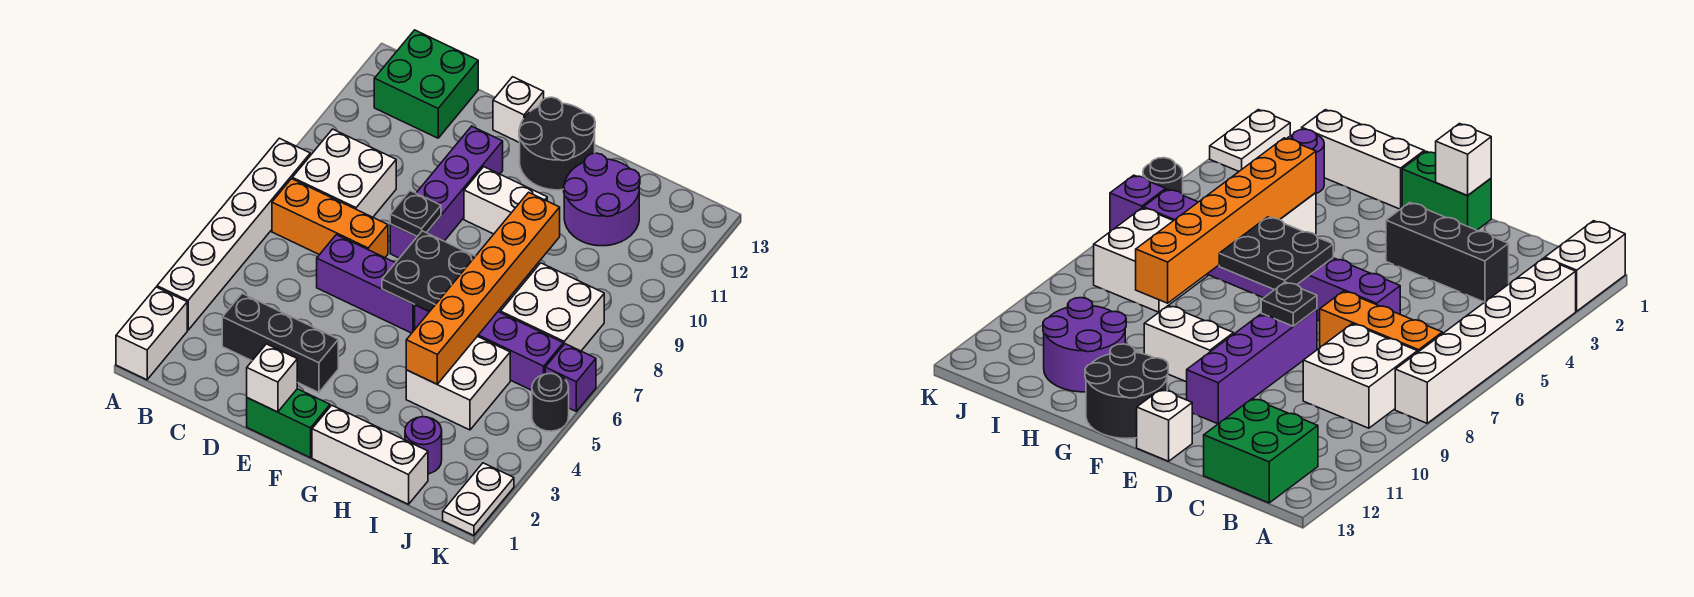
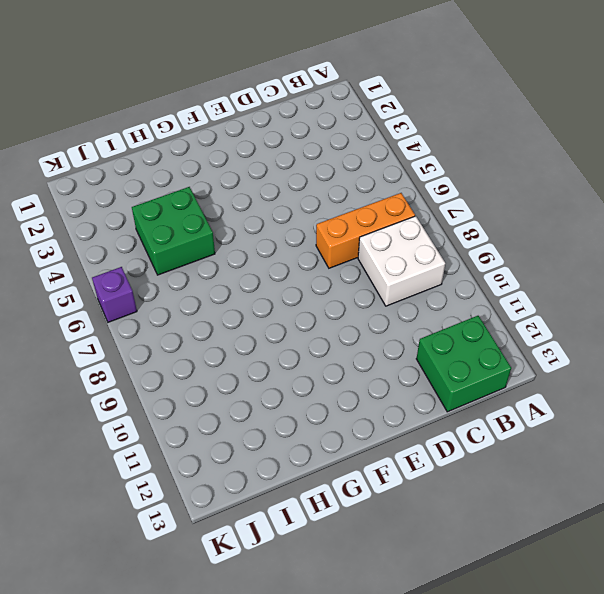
green brick H4:I5 level 1 -> white brick H4:I5 level 1
none -> white brick A1:A2 level 1
none -> white brick A3:A8 level 1
none -> black brick C3:E3 level 1

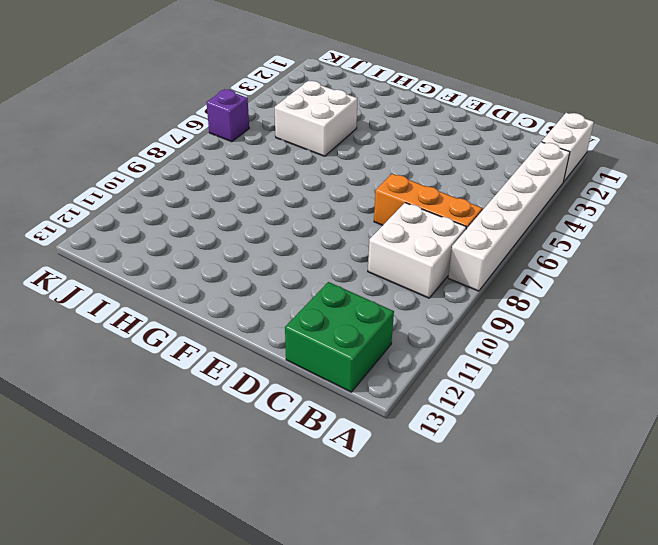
none -> black brick C3:E3 level 1
none -> purple brick D6:F6 level 1
none -> green brick E1:F1 level 1

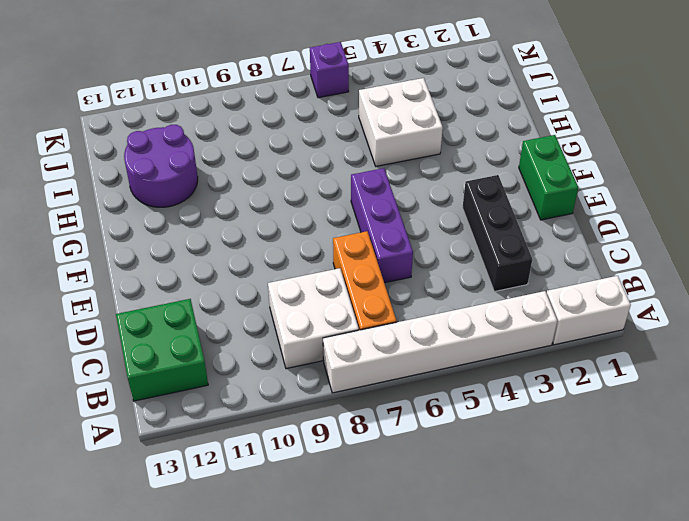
none -> purple brick E8:E11 level 1
none -> white brick E13 level 1
none -> white brick F10:G10 level 1

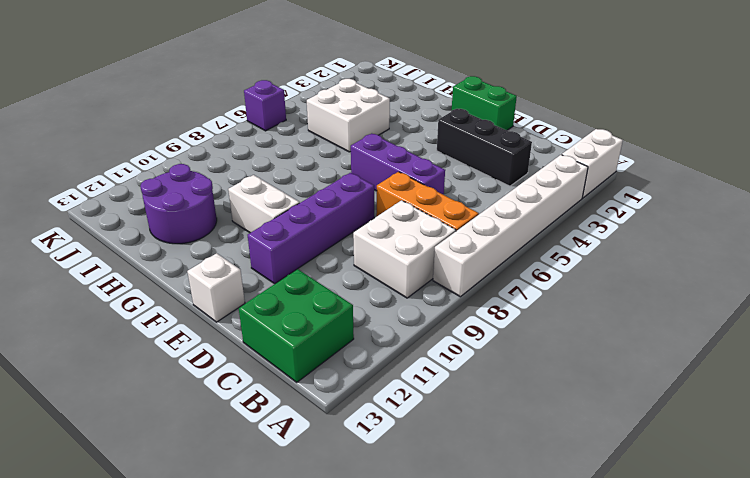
none -> black round brick F12:G13 level 1
none -> white brick G1:I1 level 1
none -> purple brick G6:J6 level 1

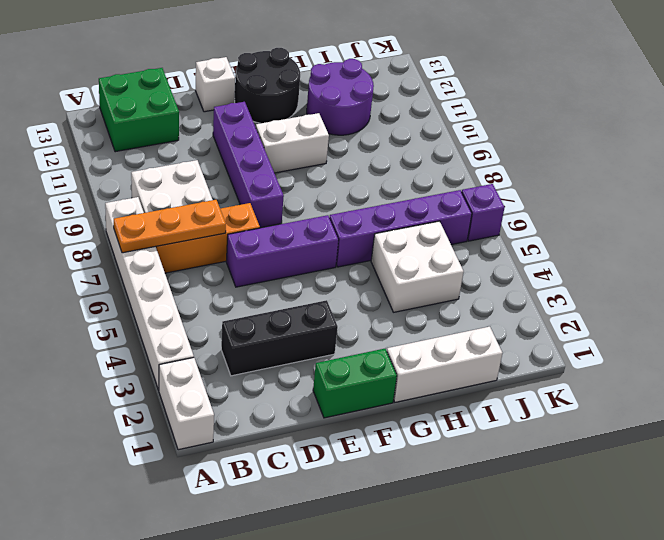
orange plate A7:C7 level 2 -> none
none -> purple round brick I2 level 1
none -> white brick I7:J8 level 1
none -> white plate K1:K2 level 1

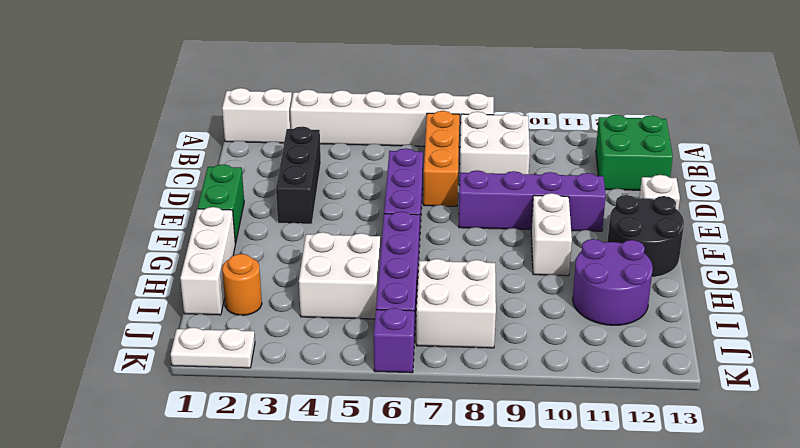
orange round brick I2 level 1 -> purple round brick I2 level 1
none -> black round brick K5 level 1
none -> white brick E1 level 2
none -> black plate E8 level 2

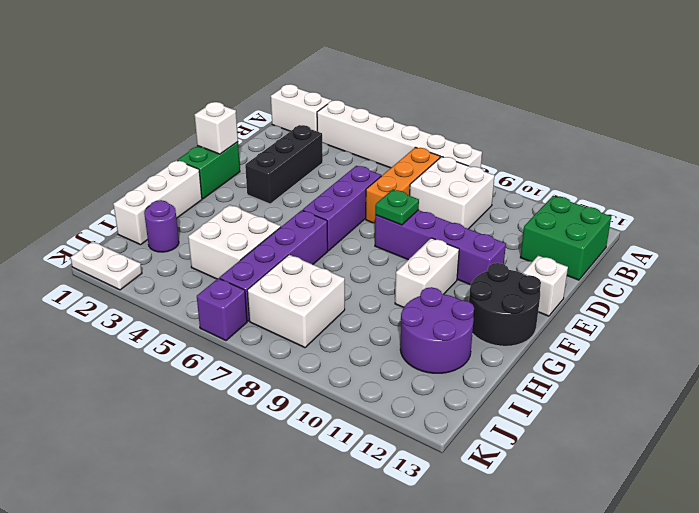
green plate E8 level 2 -> black plate E8 level 2
none -> black round brick K5 level 1
none -> black plate F6:G7 level 2
none -> orange brick H4:H9 level 2

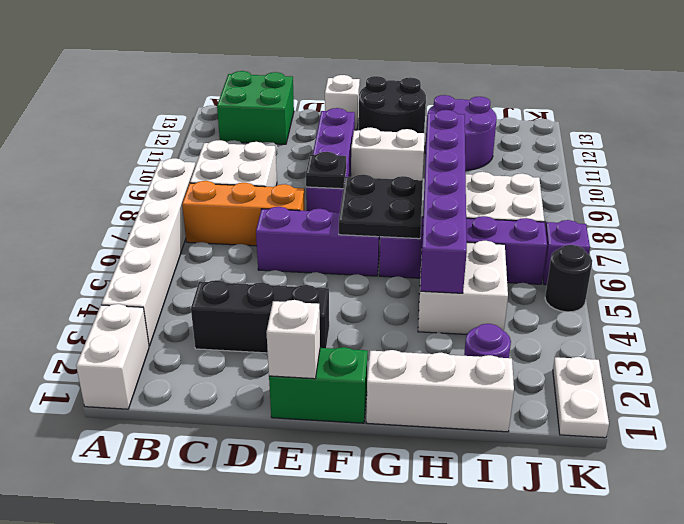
purple brick H4:H9 level 2 -> orange brick H4:H9 level 2

